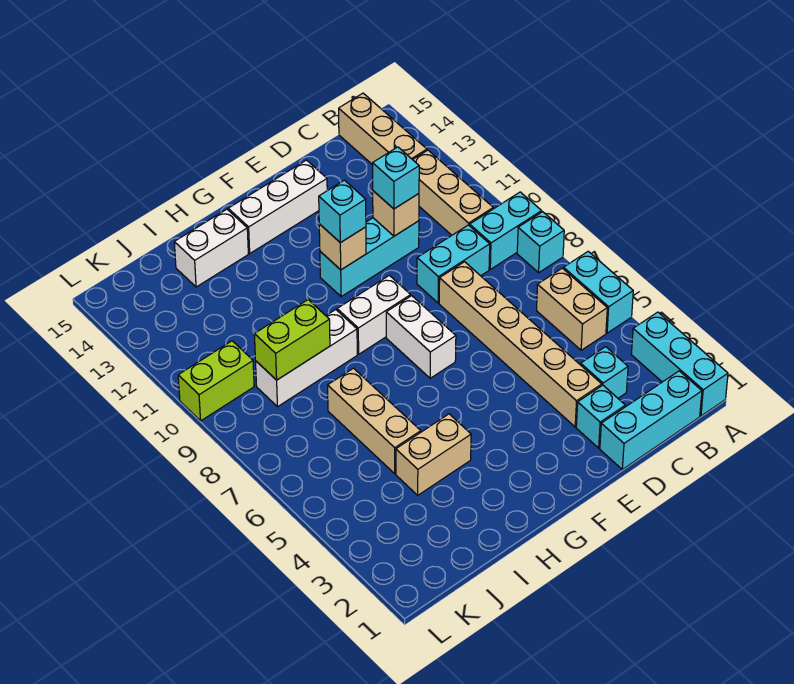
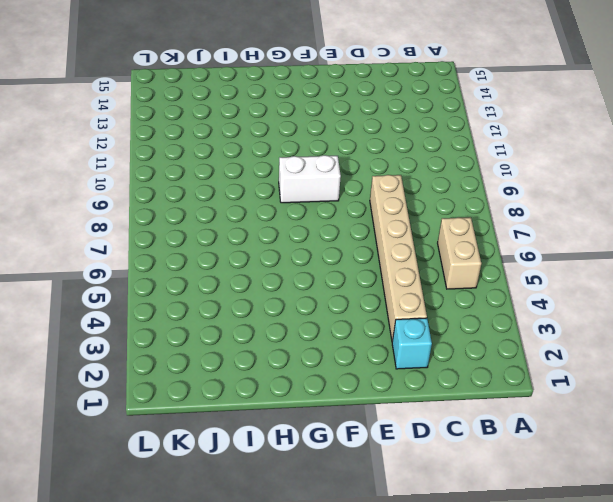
none -> cyan brick A1:A3 level 1
none -> cyan brick A5:A6 level 1
none -> cyan brick A8 level 1

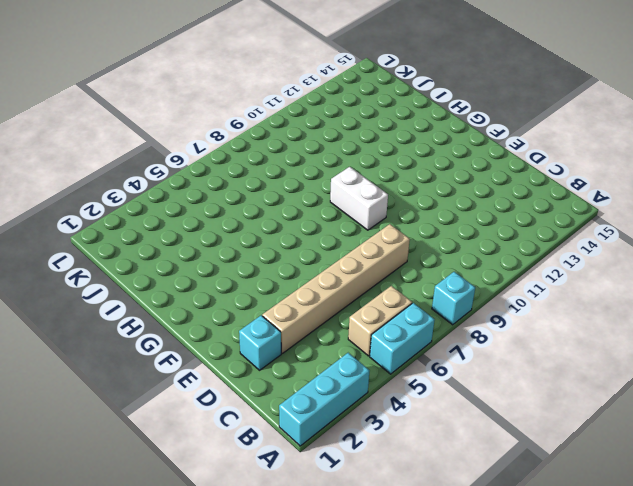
none -> cyan brick A9:B9 level 1
none -> cyan brick B1:D1 level 1
none -> tan brick B10:B12 level 1

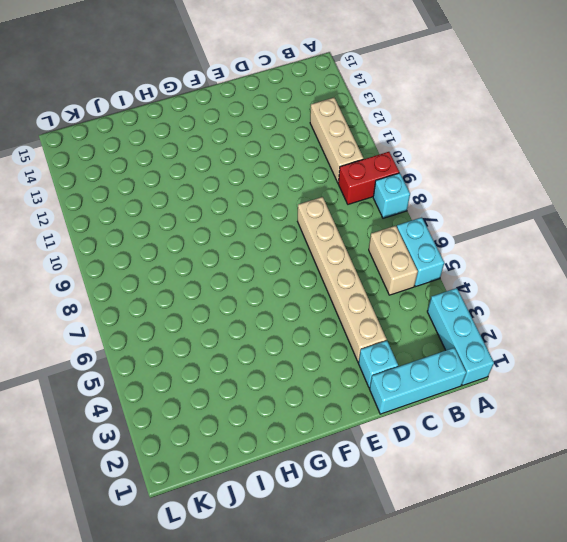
red brick A9:B9 level 1 -> cyan brick A9:B9 level 1
none -> tan brick B13:B15 level 1
none -> cyan brick C3 level 1
none -> cyan brick C9:D9 level 1

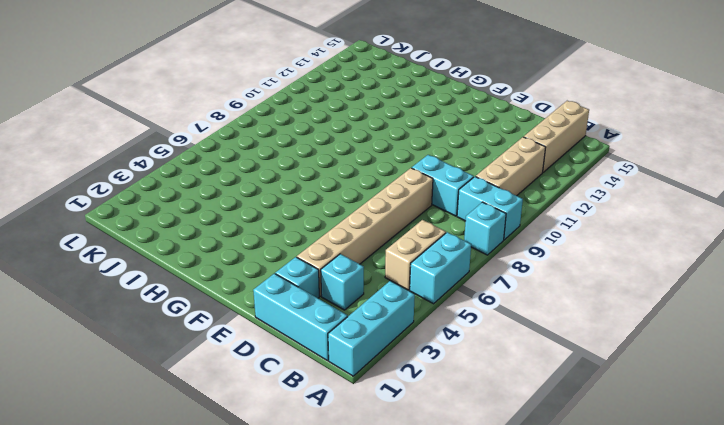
none -> cyan brick D11:F11 level 1
none -> white brick E14:G14 level 1
none -> white brick F7:F8 level 1

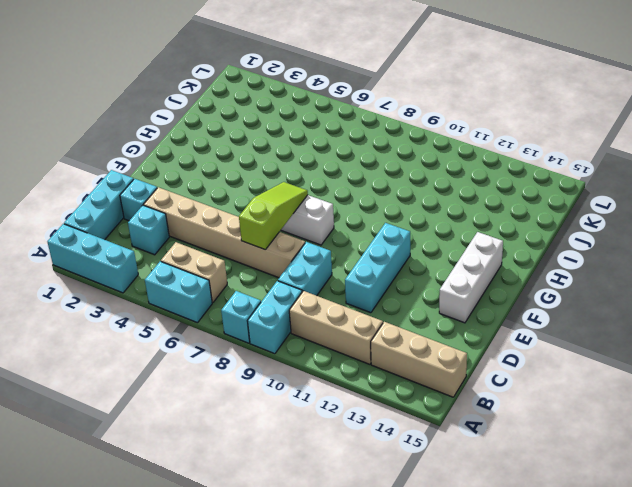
lime slope D7:F7 level 2 top D -> none
none -> white brick F9:G9 level 1
none -> tan brick H4:I4 level 1
none -> white brick H9:J9 level 1

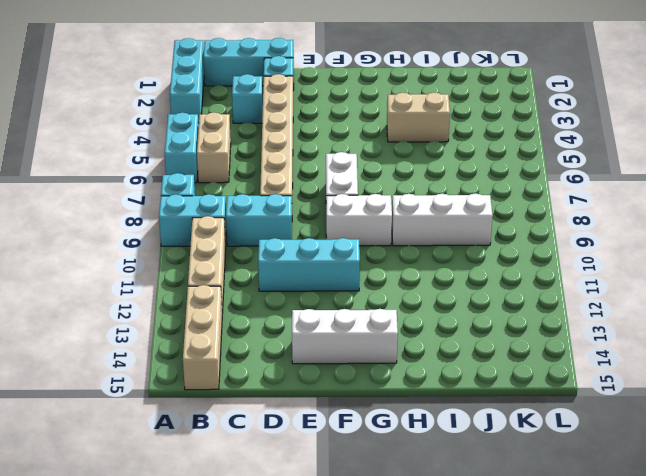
none -> white brick H14:I14 level 1
none -> tan brick I5:I7 level 1
none -> lime brick K10:L10 level 1

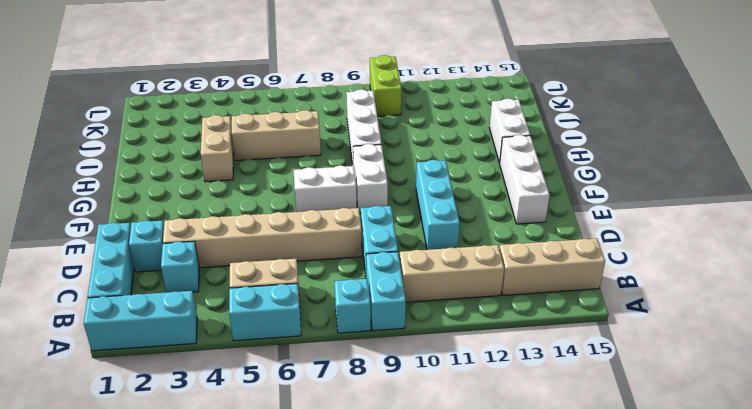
none -> tan brick D11 level 2
none -> tan brick F11 level 2
none -> lime brick I9:J9 level 2

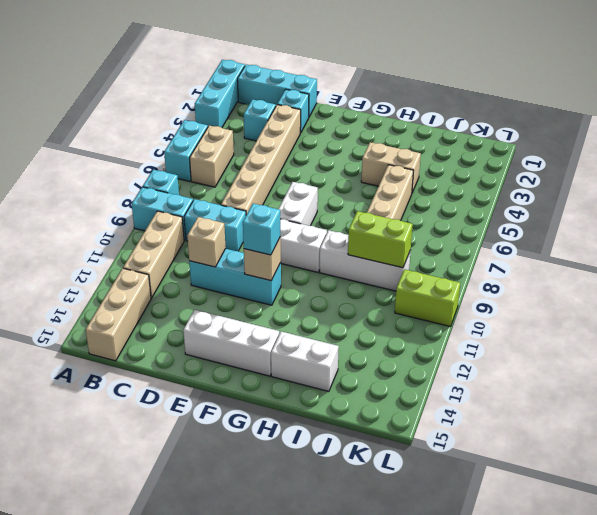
none -> cyan brick D11 level 3

